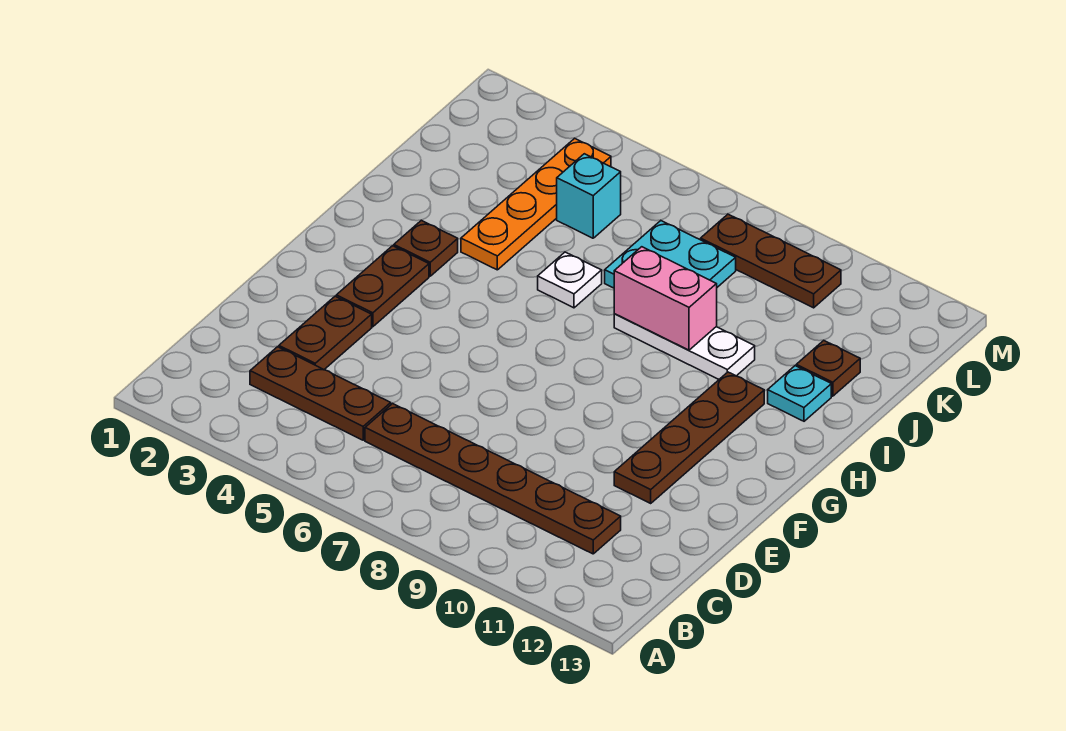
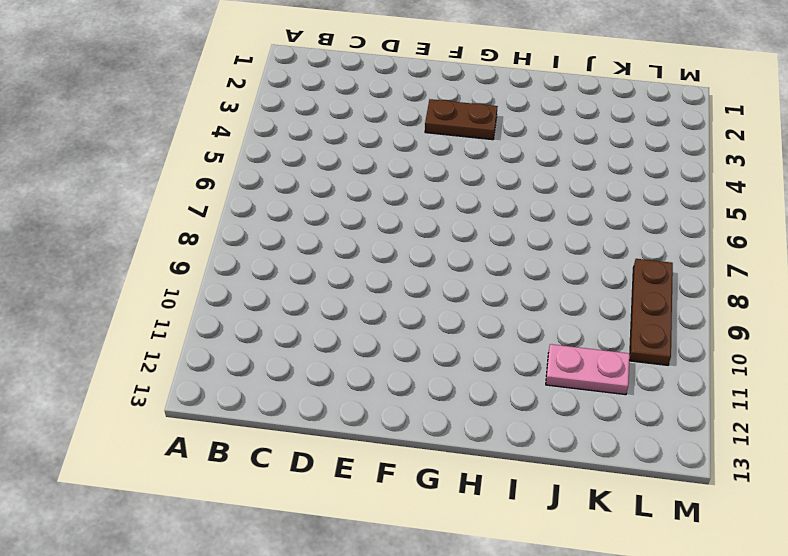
pink plate J11:K11 level 1 -> none
none -> brown plate C3:C5 level 1
none -> brown plate C6:C11 level 1
none -> brown plate D3:E3 level 1

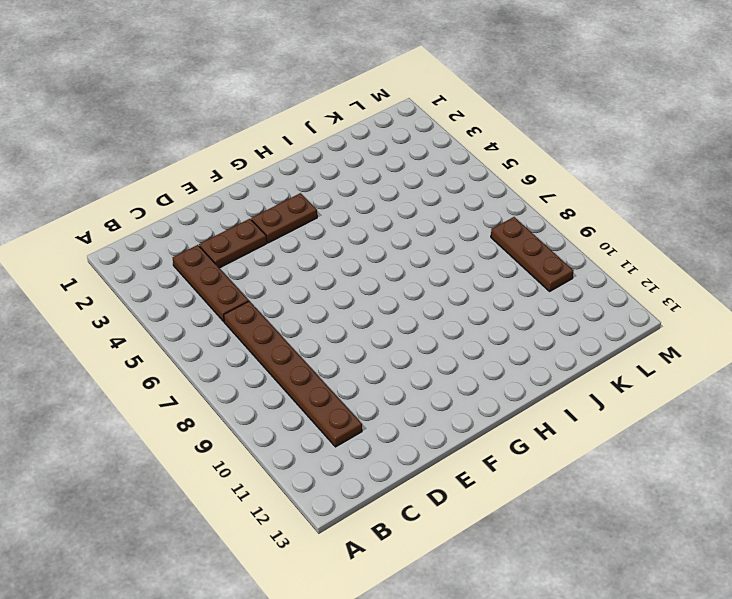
none -> brown plate E11:H11 level 1
none -> brown plate H3 level 1
none -> orange plate I4:L4 level 1

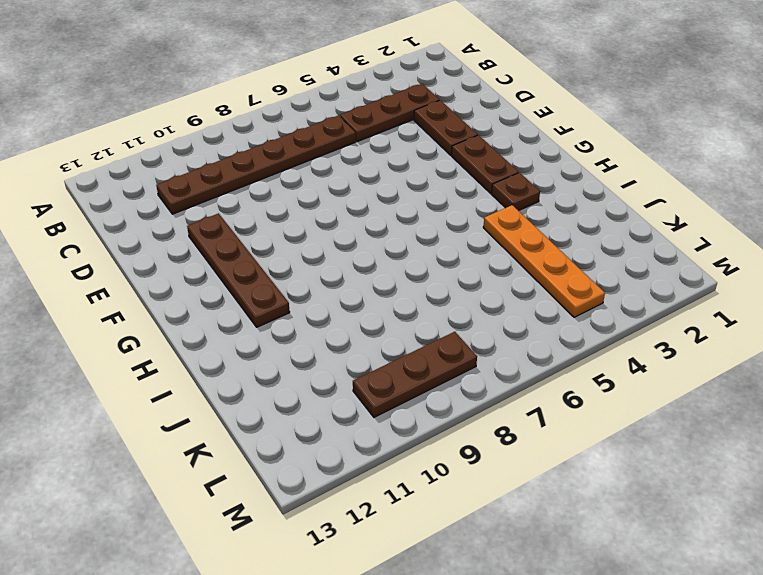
none -> white plate I6 level 1
none -> white plate I8:I10 level 1
none -> cyan plate I12 level 1

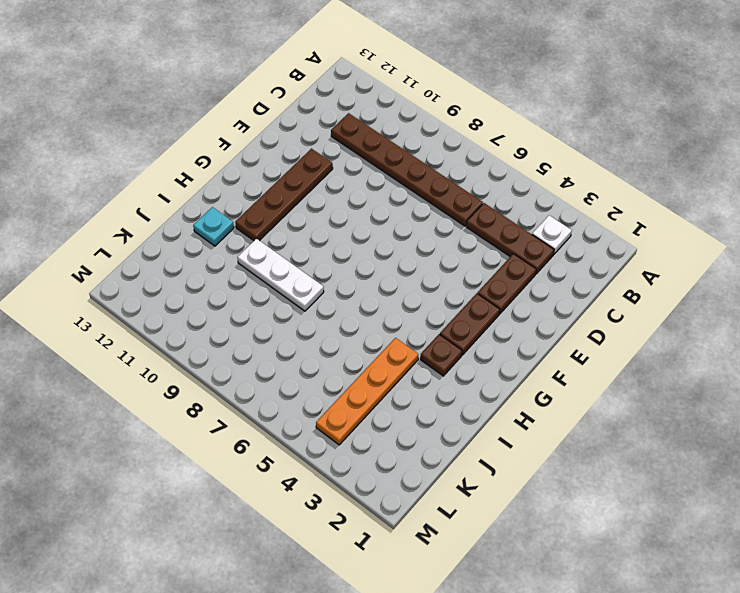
white plate B3 level 1 -> white plate I6 level 1
none -> cyan plate J7:K8 level 1
none -> brown plate J12 level 1
none -> cyan brick K5 level 1

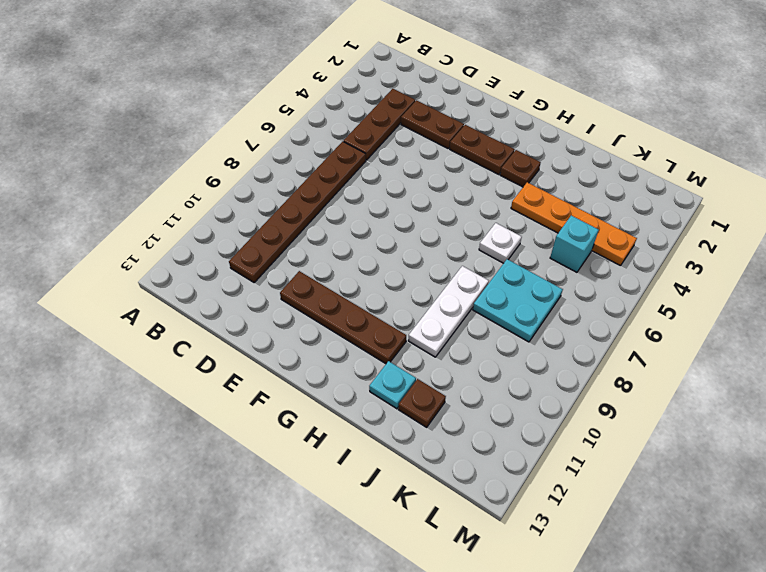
none -> brown plate L8:L10 level 1
none -> pink brick I8:I9 level 2

